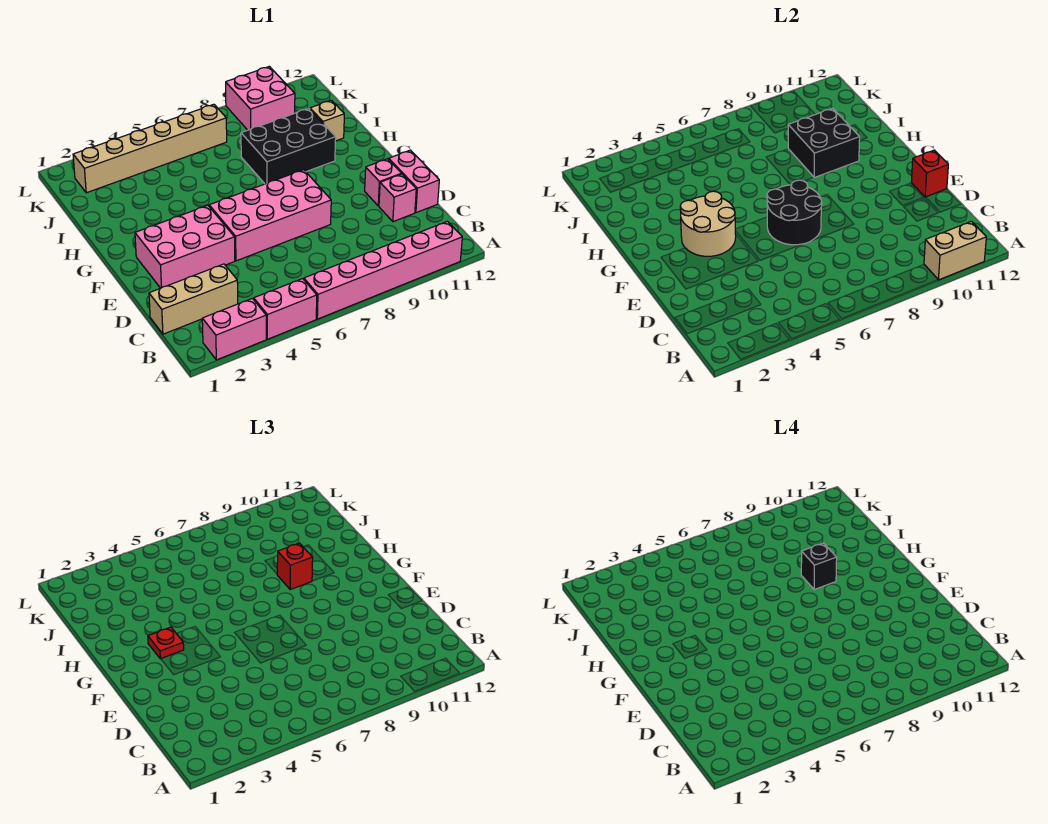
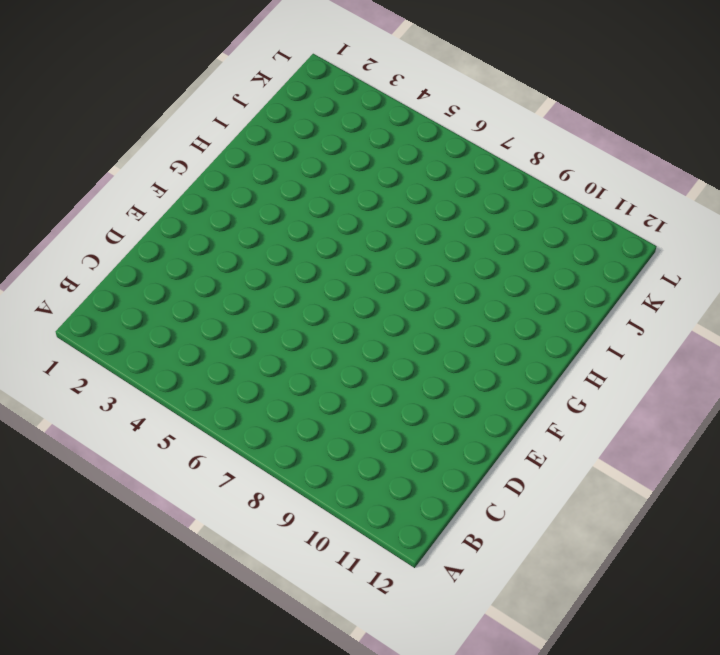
none -> pink brick A2:A3 level 1
none -> pink brick A4:A5 level 1
none -> pink brick A6:A11 level 1

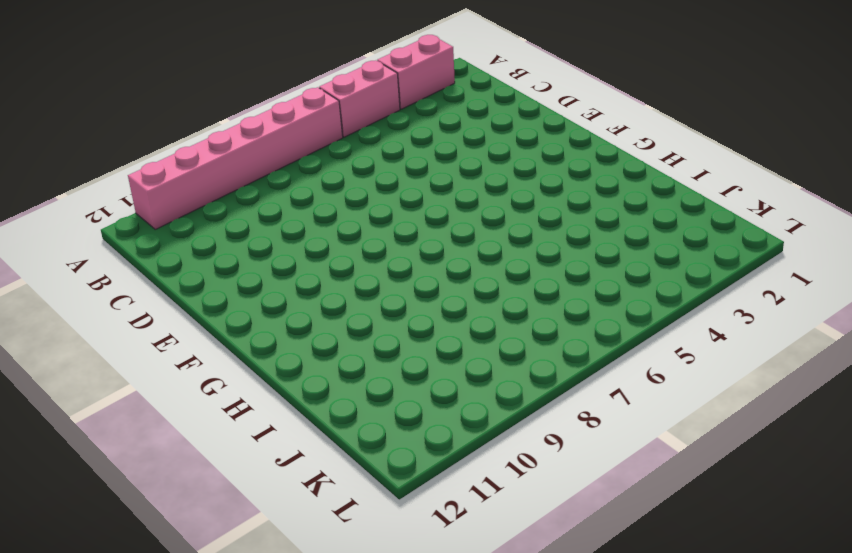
none -> tan brick C1:C3 level 1
none -> pink brick D11 level 1
none -> pink brick D12:E12 level 1

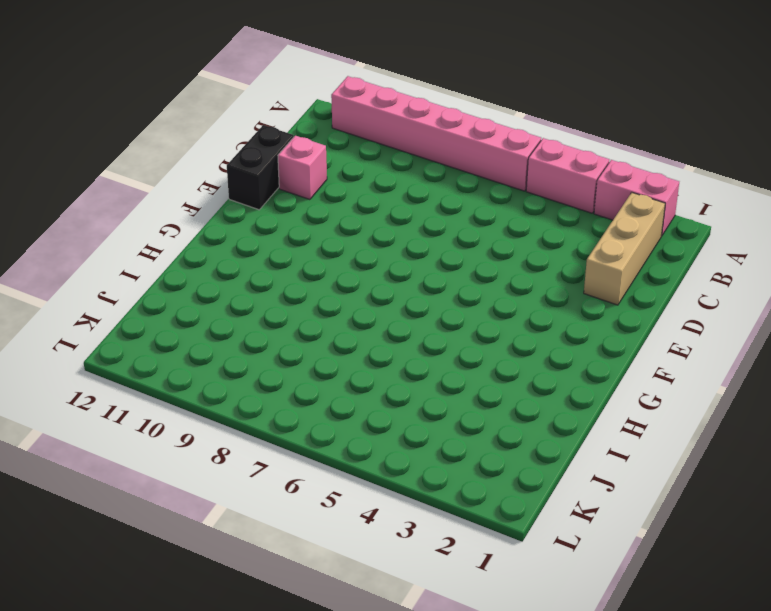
tan brick B2:D2 level 1 -> tan brick C1:C3 level 1
black brick D12:E12 level 1 -> pink brick D12:E12 level 1
none -> pink brick E2:F4 level 1
none -> pink brick E5:F8 level 1
none -> pink brick E11 level 1

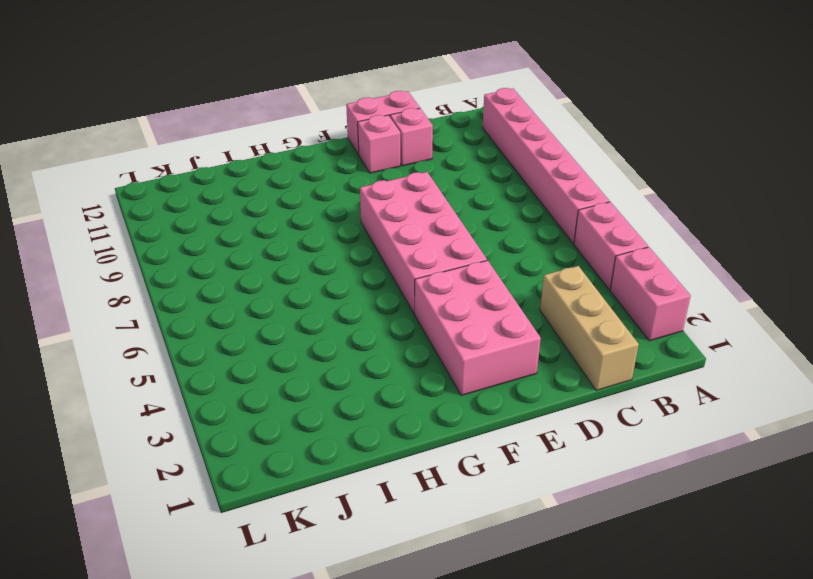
none -> black brick H8:I10 level 1
none -> tan brick I11 level 1
none -> tan brick K2:K7 level 1

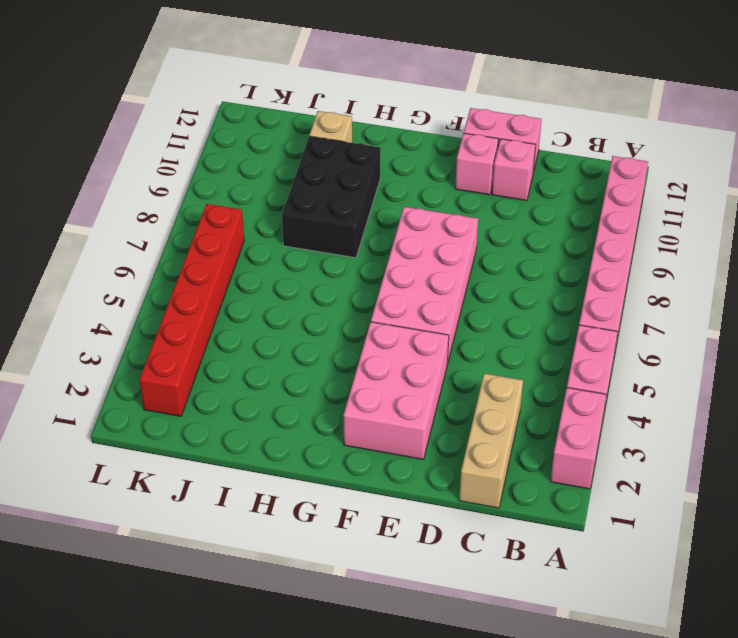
red brick K2:K7 level 1 -> tan brick K2:K7 level 1
none -> pink brick K9:L10 level 1
none -> tan brick A10:A11 level 2
none -> black round brick E6:F7 level 2

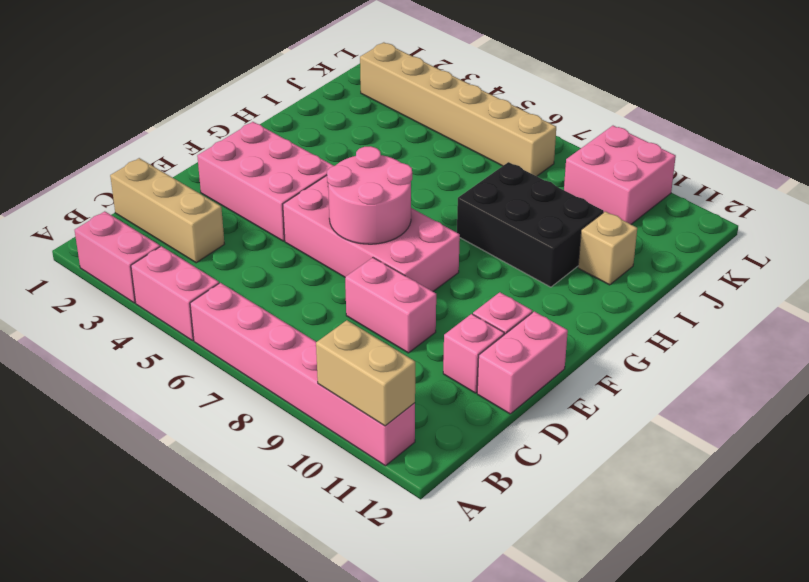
pink brick D8:D9 level 1 -> none
pink round brick E6:F7 level 2 -> black round brick E6:F7 level 2
none -> red brick E12 level 2
none -> tan round brick F3:G4 level 2
none -> black brick H9:I10 level 2

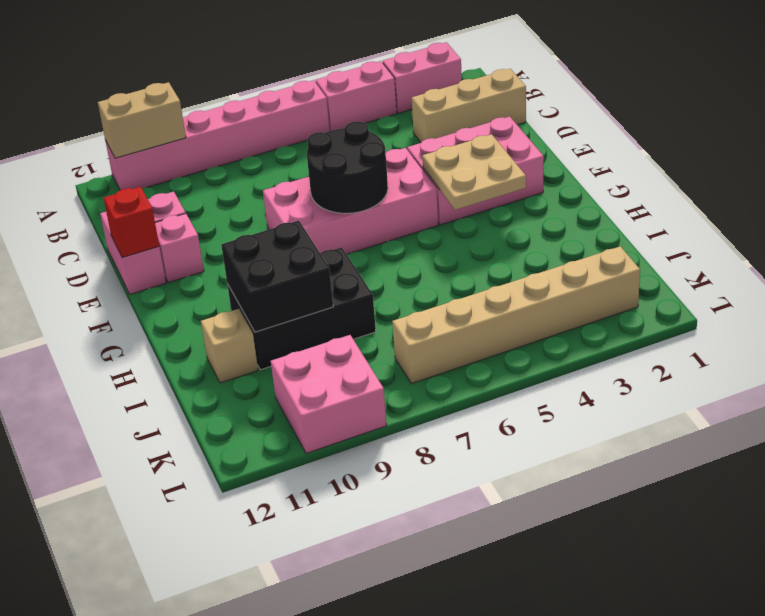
tan plate F3:G4 level 2 -> tan round brick F3:G4 level 2
none -> red plate G3 level 3
none -> red brick H9 level 3
none -> black brick H9 level 4

